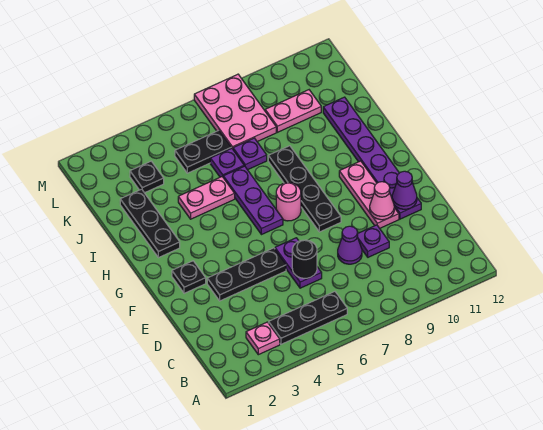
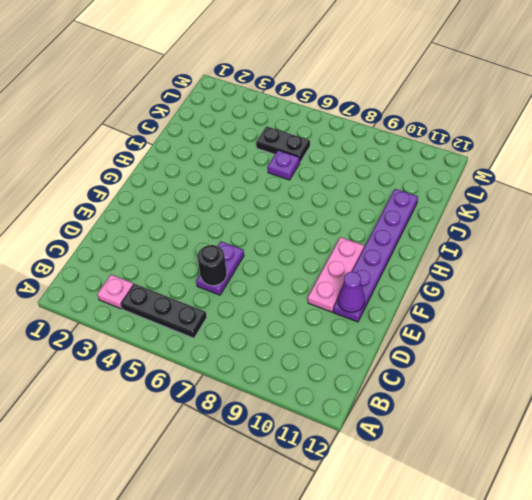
none -> purple cone D8 level 1
none -> purple plate D9 level 1
none -> black plate E3:E5 level 1

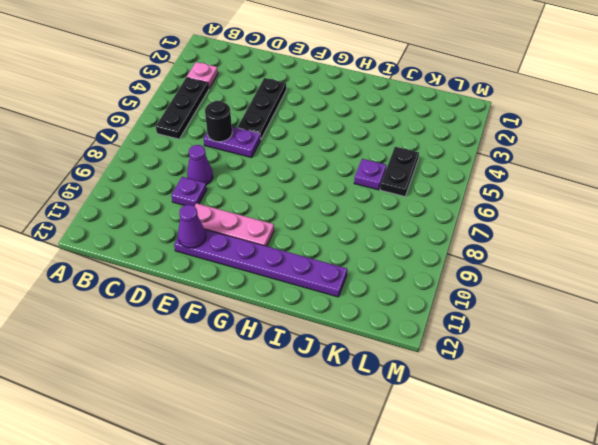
none -> black plate F2 level 1
none -> black plate F8:I8 level 1
none -> purple plate G6:I6 level 1

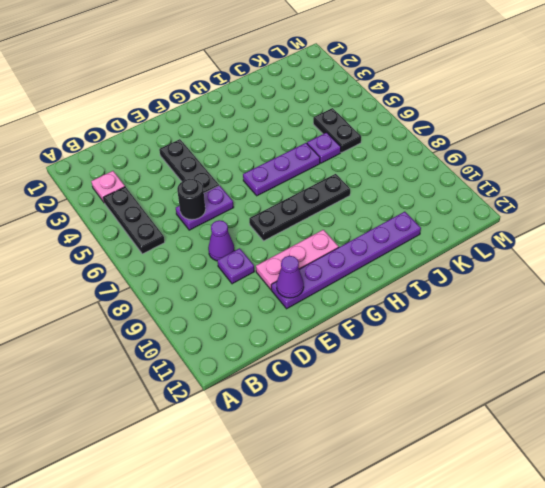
none -> black plate F2 level 1
none -> pink round brick G7 level 1
none -> black plate H2:J2 level 1

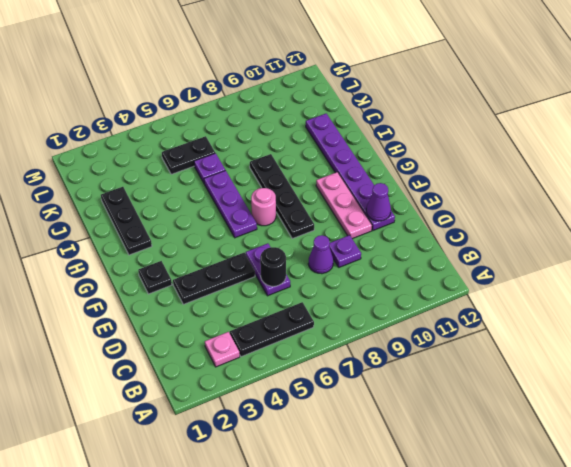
none -> pink plate I4:I5 level 1
none -> purple plate J7 level 1
none -> black plate K3 level 1

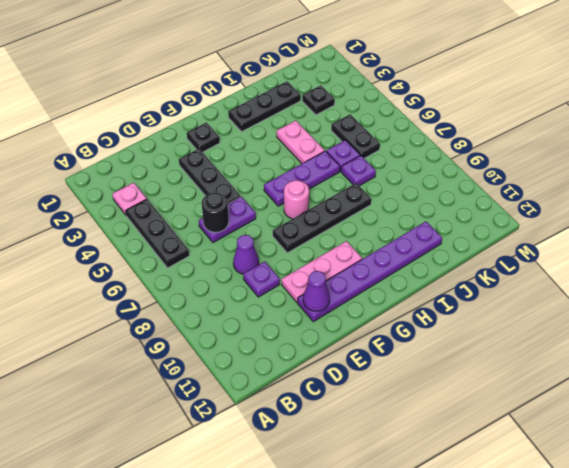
none -> pink plate K7:M8 level 1
none -> pink plate K9:K10 level 1
none -> pink cone E10 level 2

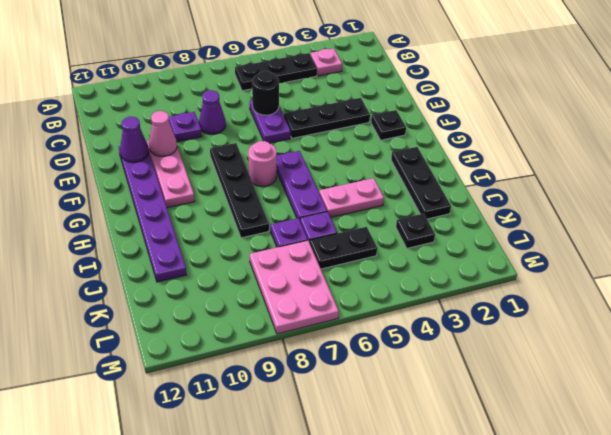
none -> pink plate K9:K10 level 1

